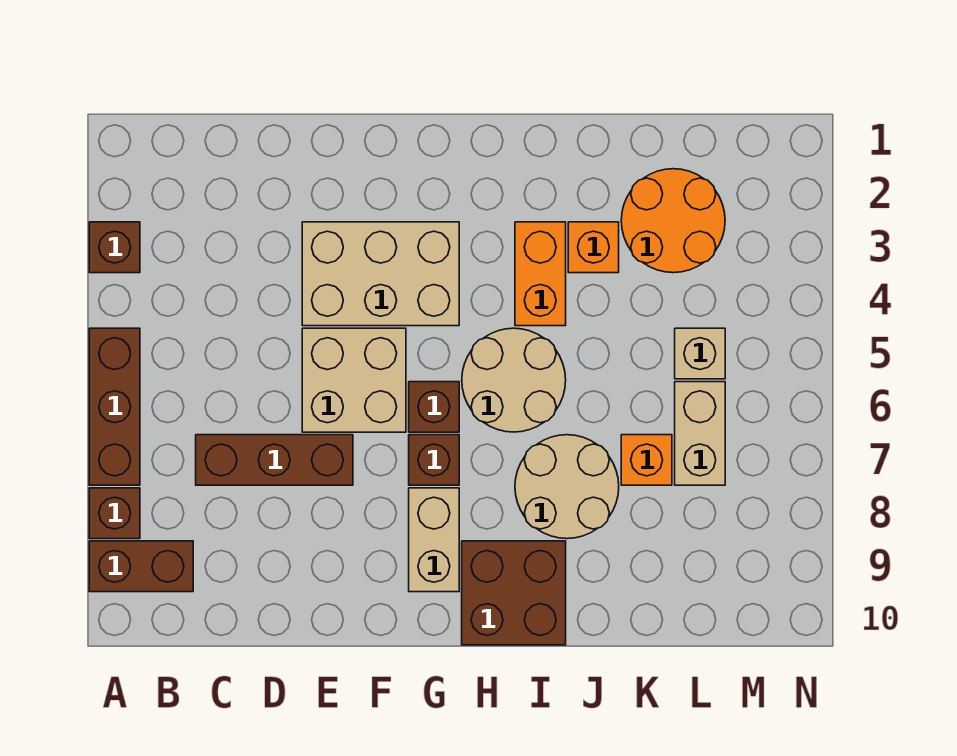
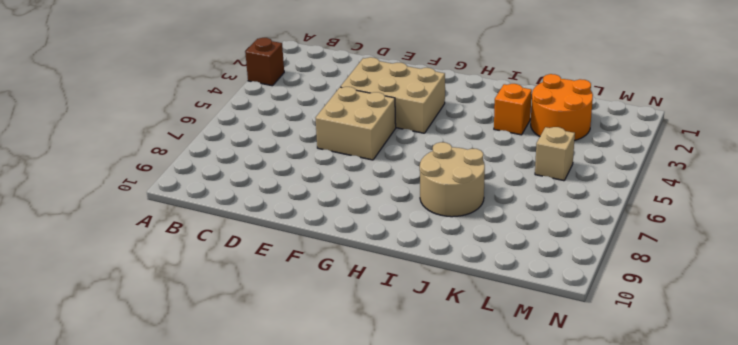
none -> brown brick A5:A7 level 1
none -> brown brick A8 level 1
none -> brown brick A9:B9 level 1

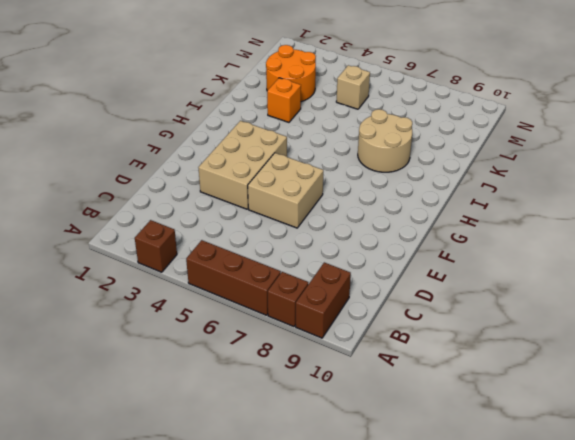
none -> brown brick C7:E7 level 1
none -> brown brick G6 level 1
none -> brown brick G7 level 1

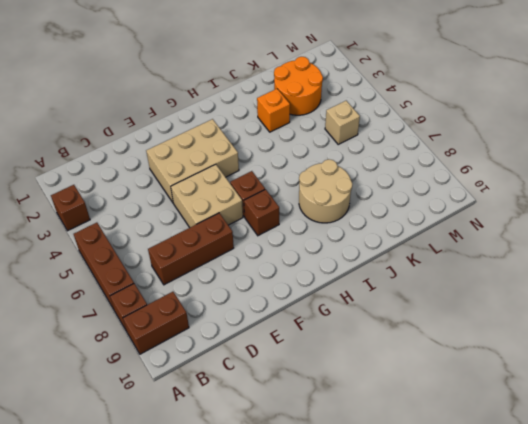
none -> tan brick G8:G9 level 1
none -> tan round brick H5:I6 level 1
none -> brown brick H9:I10 level 1

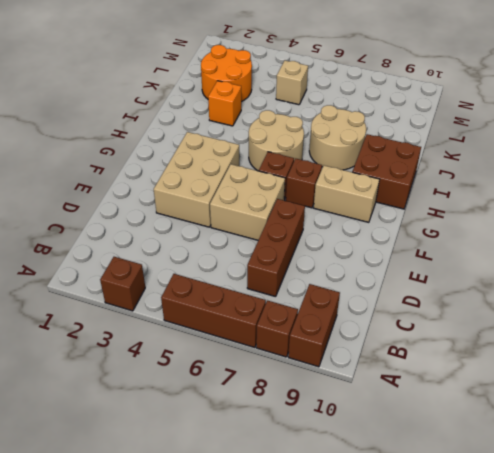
none -> orange brick I3:I4 level 1
none -> orange brick K7 level 1
none -> tan brick L6:L7 level 1

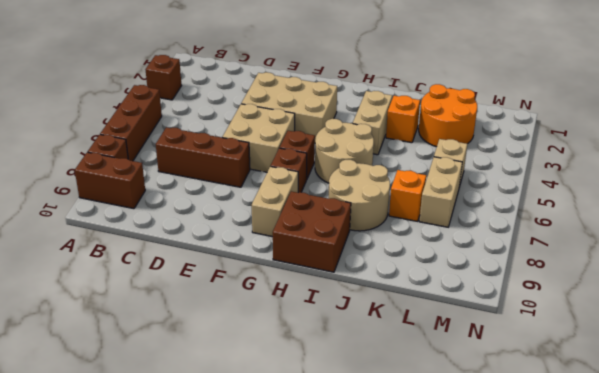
tan brick I3:I4 level 1 -> orange brick I3:I4 level 1

